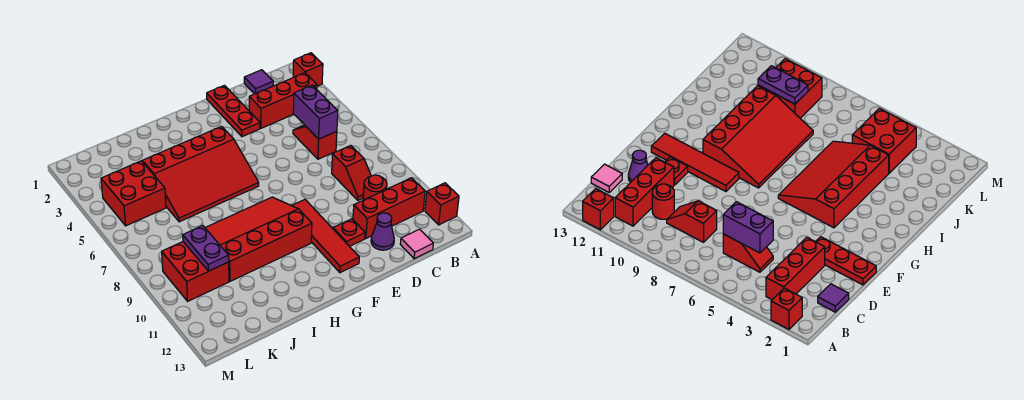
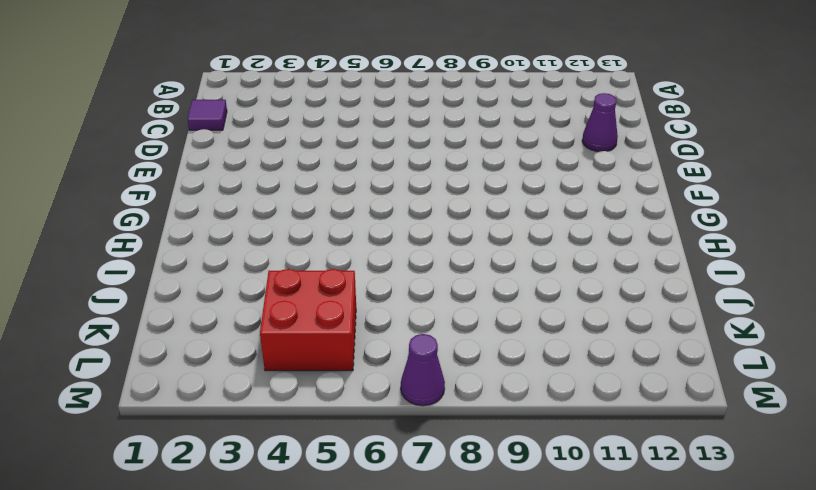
purple cone M7 level 1 -> none
none -> red brick A2 level 1
none -> red brick A12 level 1
none -> red brick B3:D3 level 1

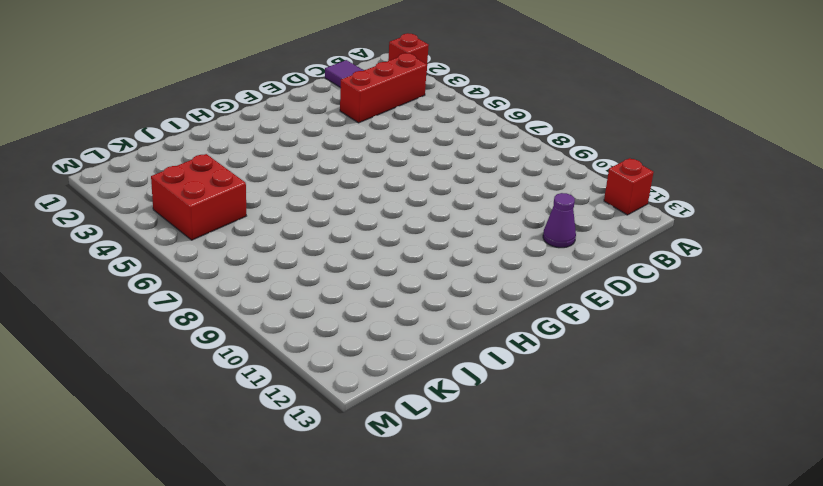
none -> red brick B11:D11 level 1
none -> red slope C5:C6 level 1 top 6
none -> red slope C8:C9 level 1 top 8

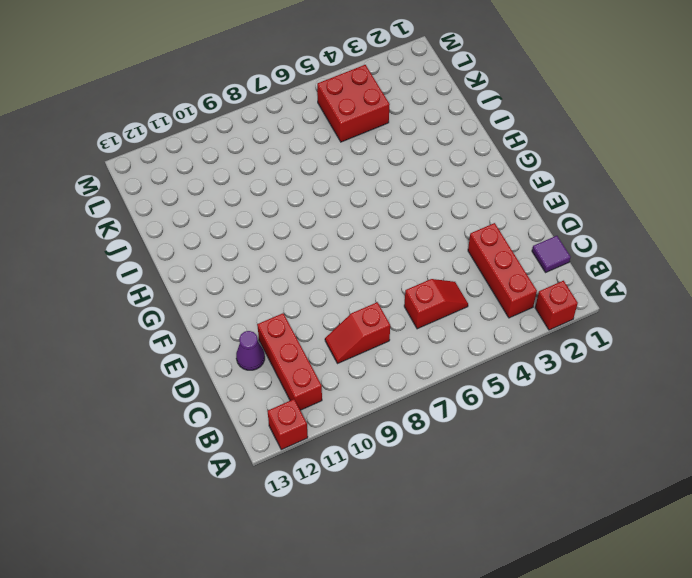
none -> red round brick C10 level 1
none -> pink tile C13 level 1
none -> red plate E1:E3 level 1

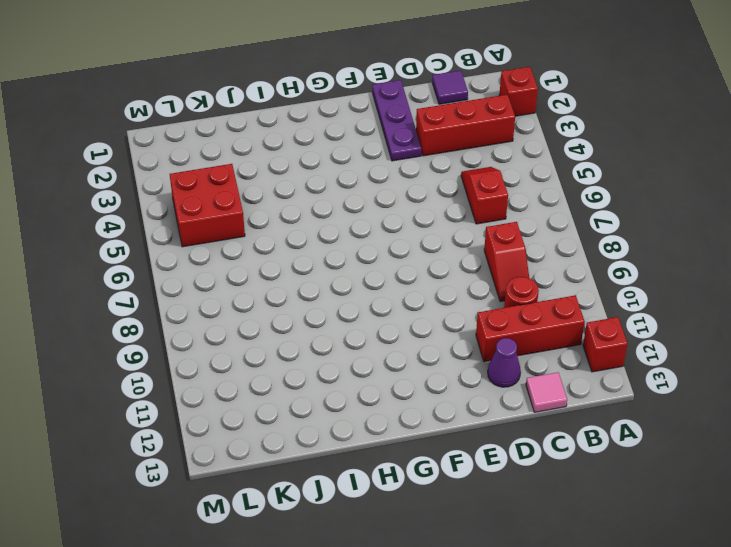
purple plate E1:E3 level 1 -> red plate E1:E3 level 1
none -> red plate E11 level 1
none -> red tile F9:F12 level 1
none -> red slope G4:J6 level 1 top 4

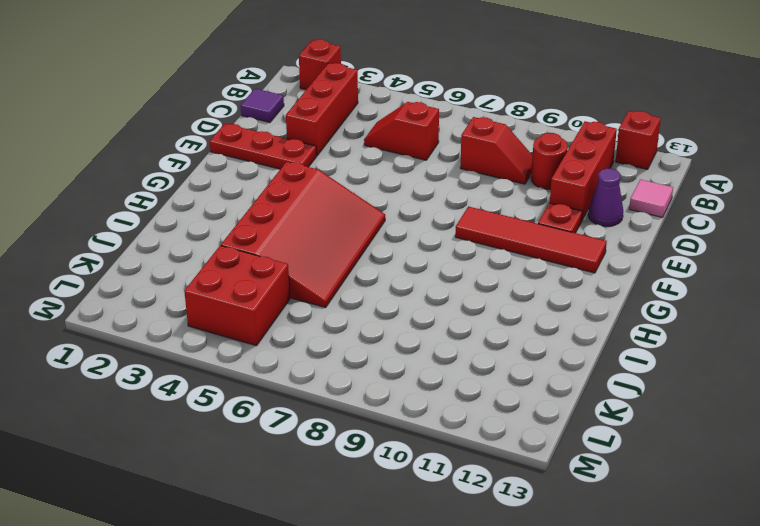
none -> red slope G8:J10 level 1 top 10
none -> red brick K9:L10 level 1
none -> purple brick C5:C6 level 2

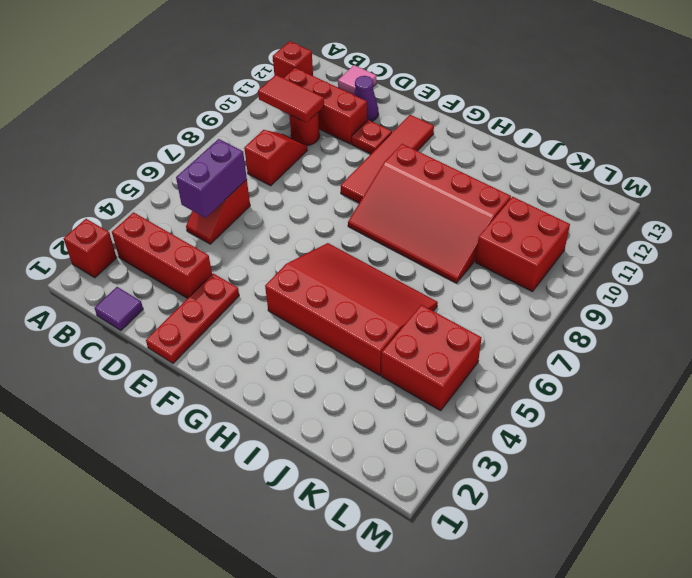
red tile B10:C10 level 2 -> none
none -> purple plate K9:K10 level 2

